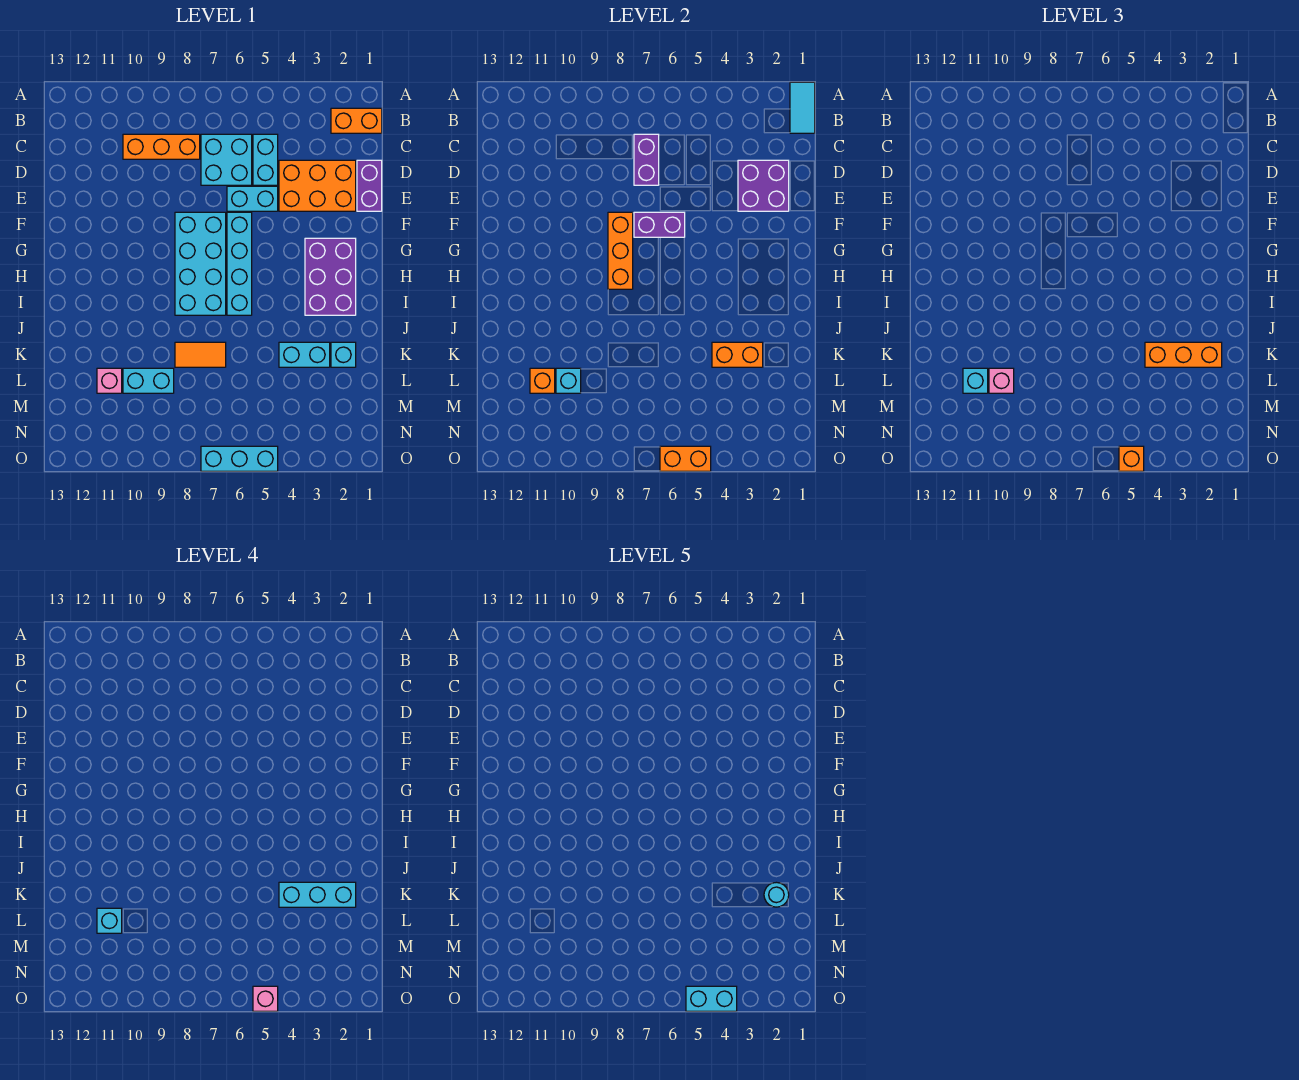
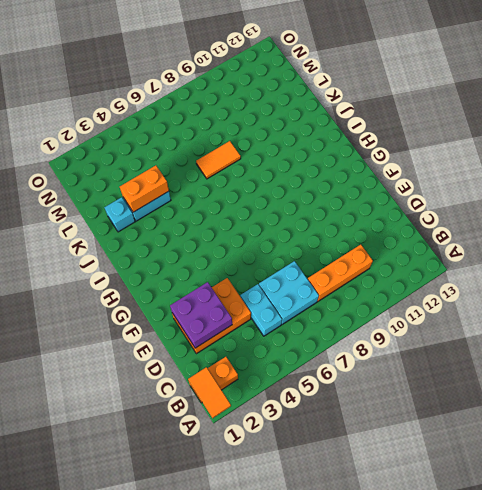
orange tile A1:B1 level 2 -> cyan tile A1:B1 level 2
none -> purple brick D1:E1 level 1
none -> cyan brick E5:E6 level 1
none -> cyan brick F6:I6 level 1
none -> cyan brick F7:I8 level 1

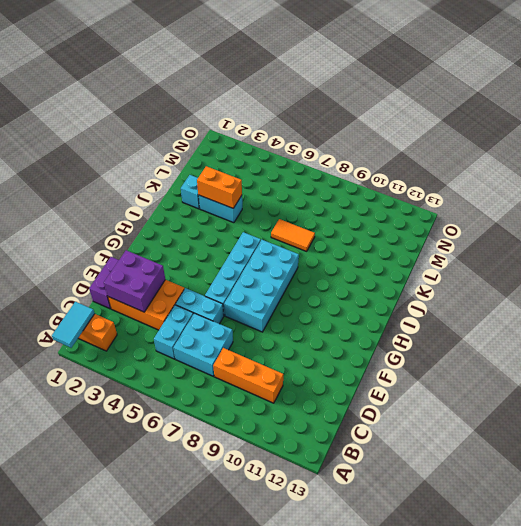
none -> purple brick G2:I3 level 1
none -> cyan brick L9:L10 level 1
none -> pink brick L11 level 1
none -> cyan brick O5:O7 level 1

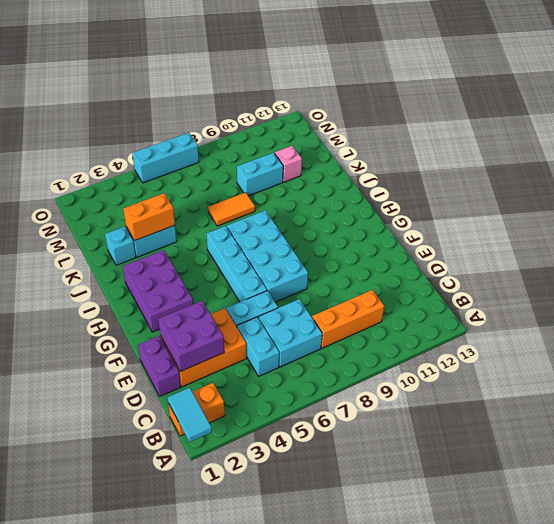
none -> purple brick C7:D7 level 2
none -> purple brick F6:F7 level 2
none -> orange brick F8:H8 level 2
none -> cyan brick L10 level 2

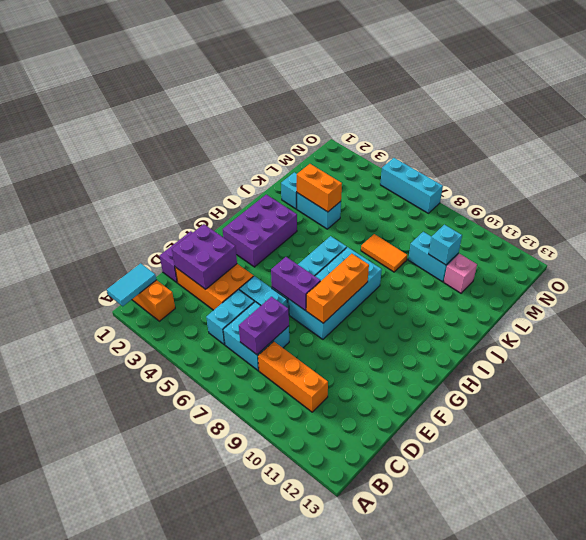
none -> orange brick L11 level 2
none -> orange brick O5:O6 level 2
none -> orange brick K2:K4 level 3
none -> pink brick L10 level 3

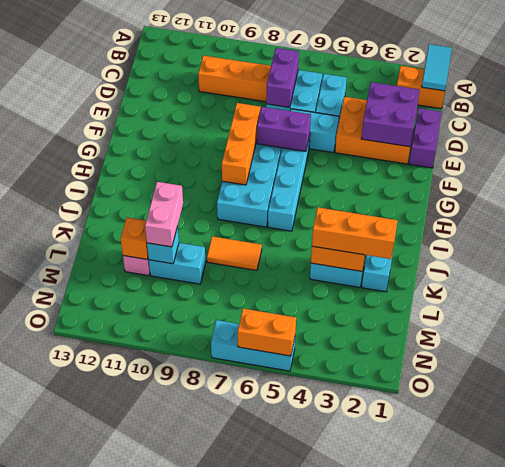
pink brick K10:L10 level 3 -> pink brick L10 level 3
none -> purple brick G2:I3 level 1
none -> cyan brick L11 level 3
none -> orange brick O5 level 3
none -> cyan brick K2:K4 level 4

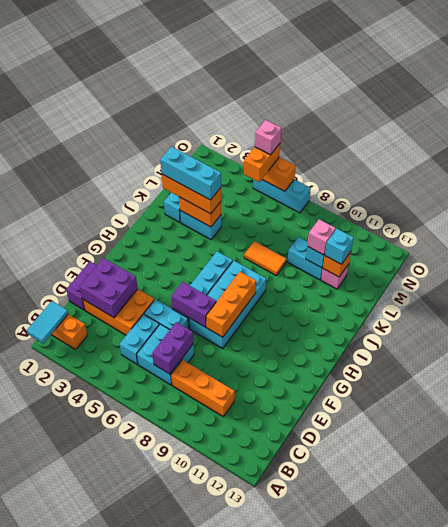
orange brick N5:O5 level 3 -> orange brick O5 level 3
none -> purple brick G2:I3 level 1
none -> cyan brick L11 level 4
none -> cyan round brick K2 level 5
none -> cyan brick O4:O5 level 5

